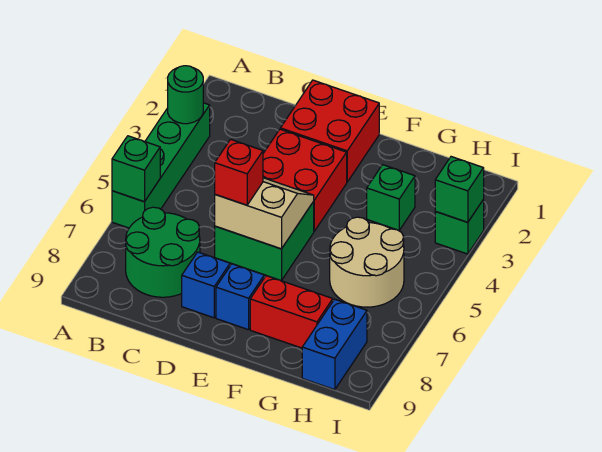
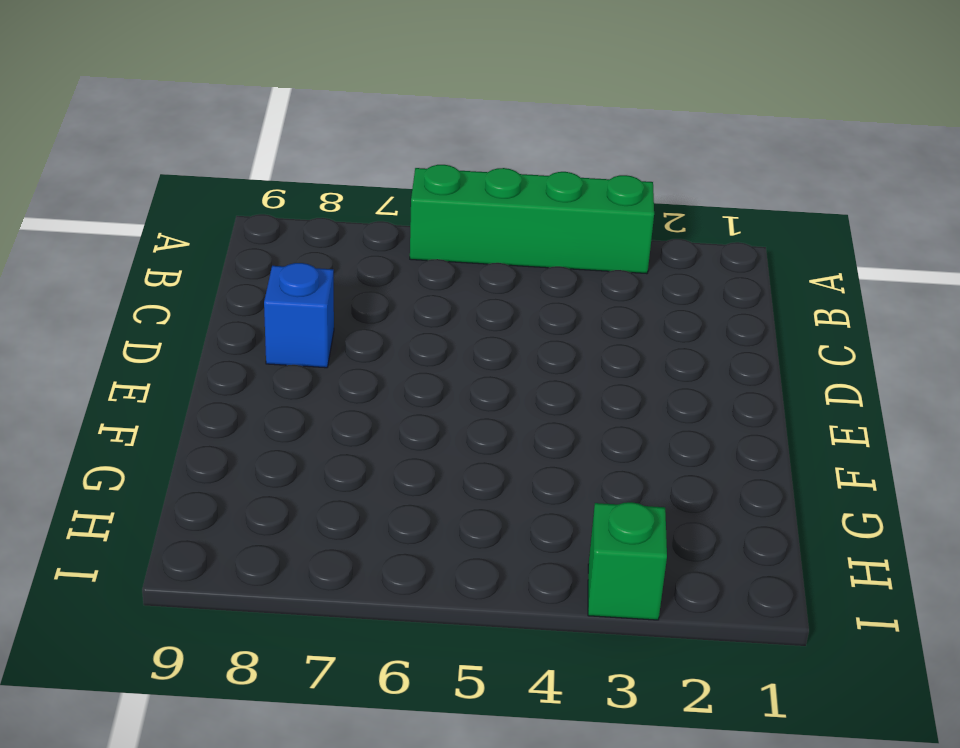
none -> green round brick B7:C8 level 1
none -> red brick D1:E2 level 1
none -> red brick D3:E4 level 1

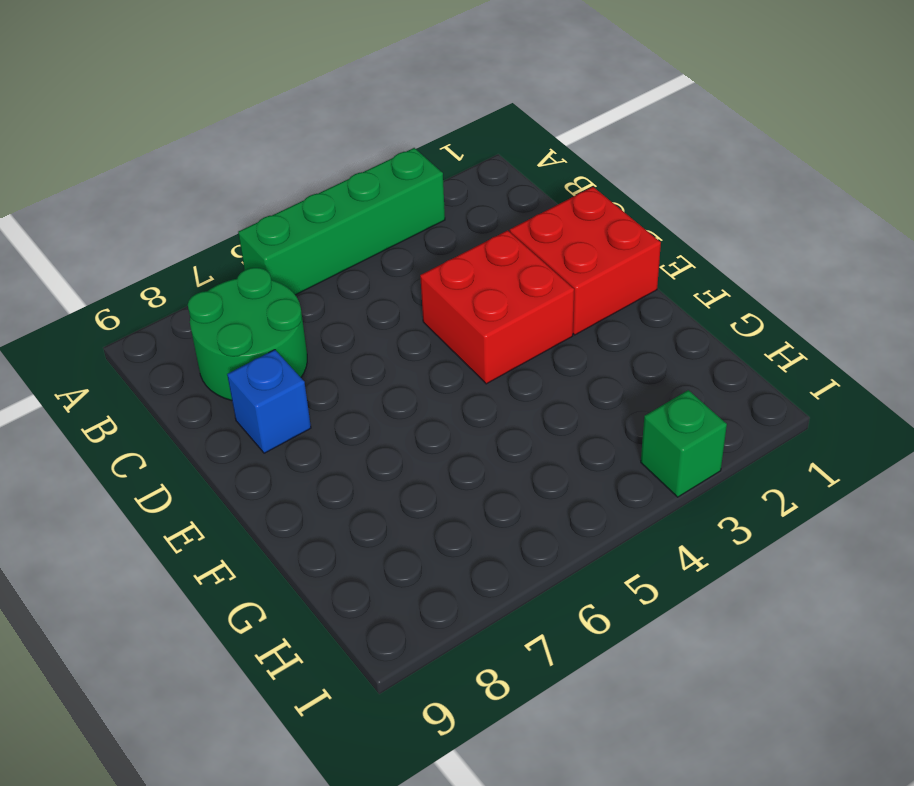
none -> green brick D5:E6 level 1
none -> blue brick E8 level 1
none -> red brick F8:G8 level 1

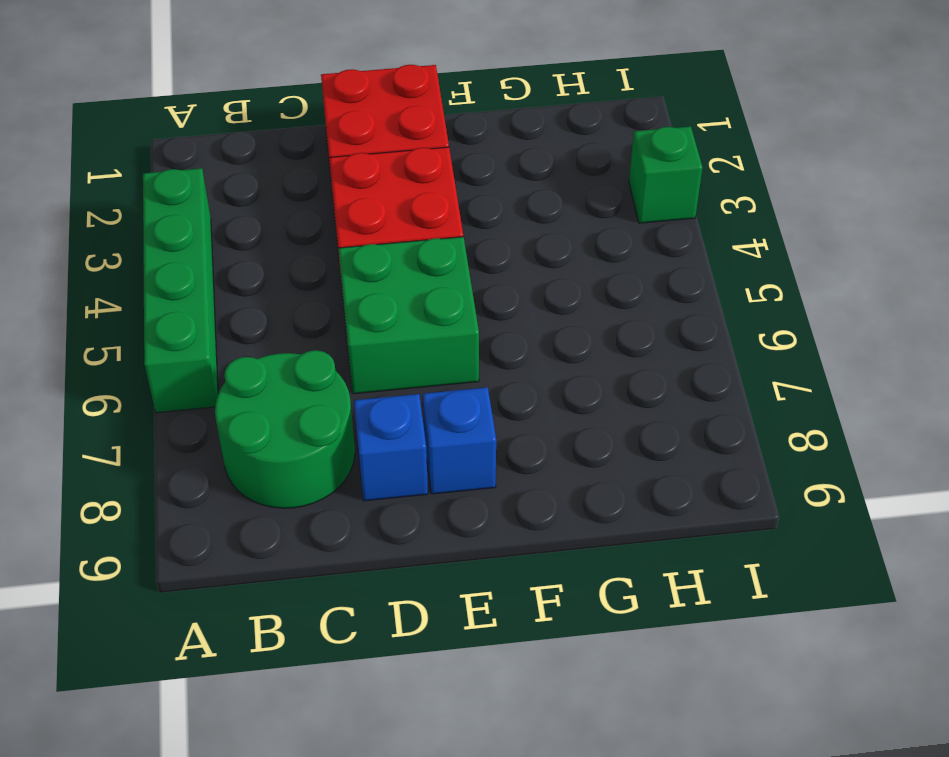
none -> red brick F8:G8 level 1
none -> green brick G3 level 1
none -> tan round brick G5:H6 level 1

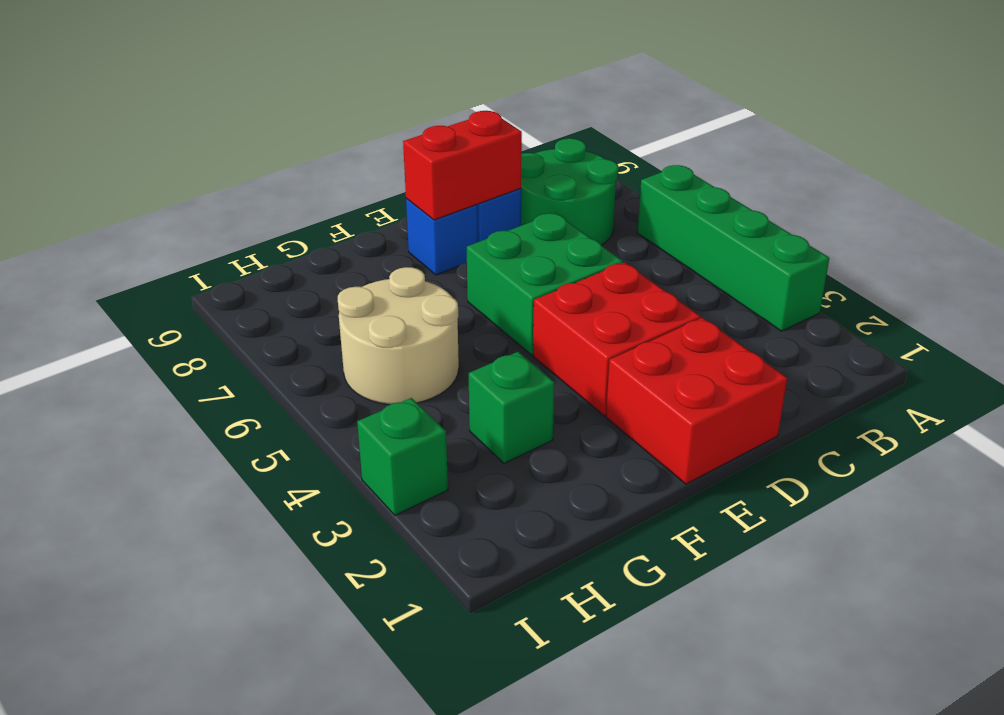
red brick D8:E8 level 2 -> red brick F8:G8 level 1
none -> blue brick H8:H9 level 1
none -> green round brick A3 level 2
none -> green brick A6 level 2

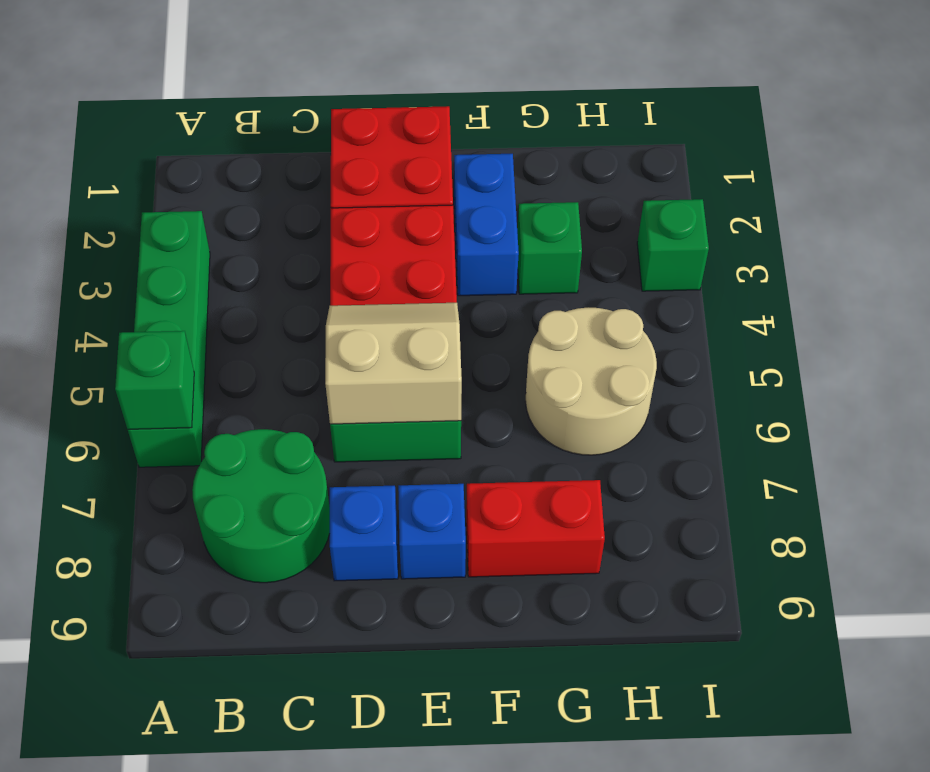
blue brick F2:F3 level 1 -> blue brick H8:H9 level 1
none -> green round brick A3 level 2
none -> green brick I3 level 2
none -> red brick D6 level 3

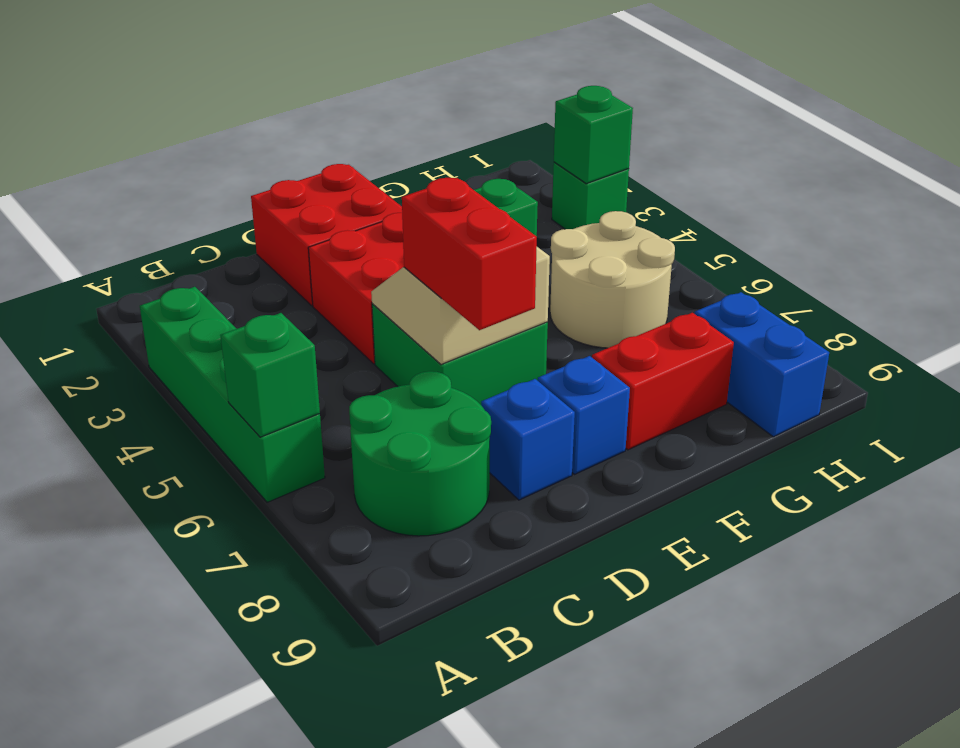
red brick D6:D7 level 3 -> red brick D6 level 3
none -> green round brick A3 level 2

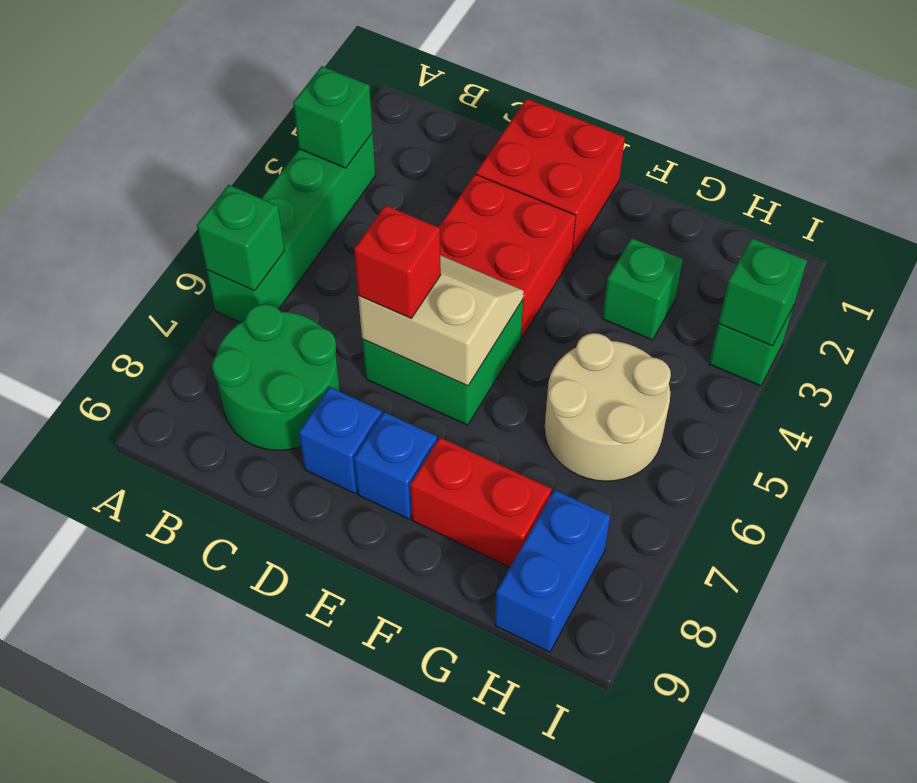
green brick A3 level 2 -> green round brick A3 level 2

